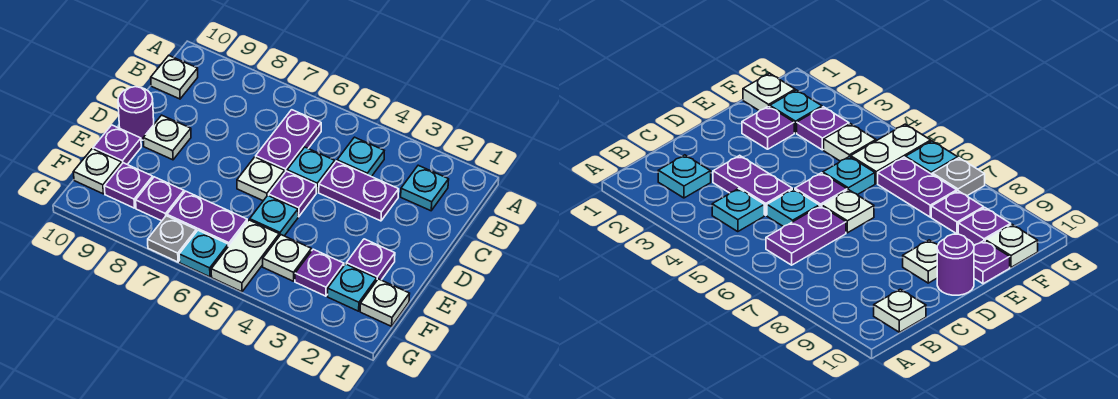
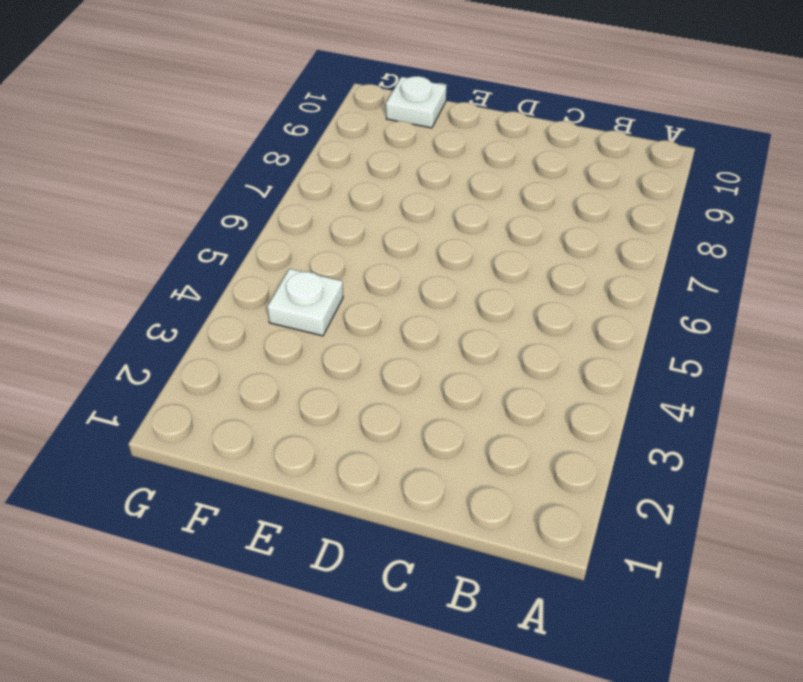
none -> cyan plate B2 level 1
none -> cyan plate B4 level 1
none -> purple plate B6:C6 level 1

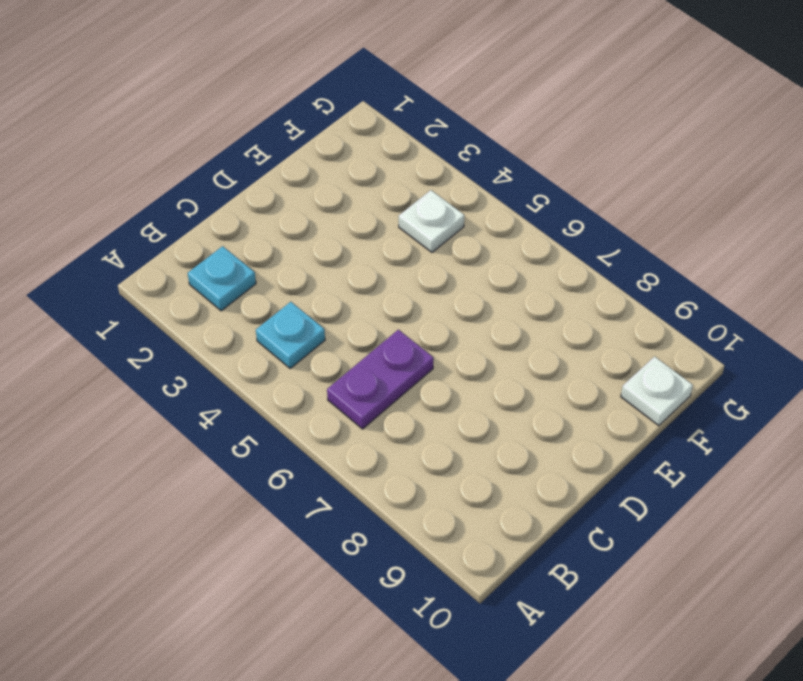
none -> white plate B10 level 1
none -> purple plate C3:C4 level 1
none -> cyan plate C5 level 1

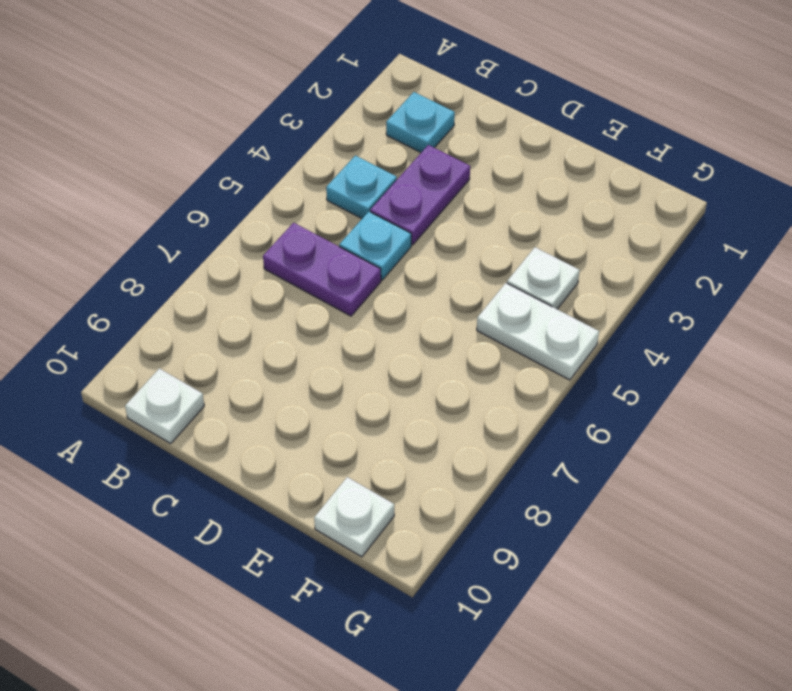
none -> purple plate D5 level 1
none -> white plate D6 level 1
none -> white plate D9 level 1

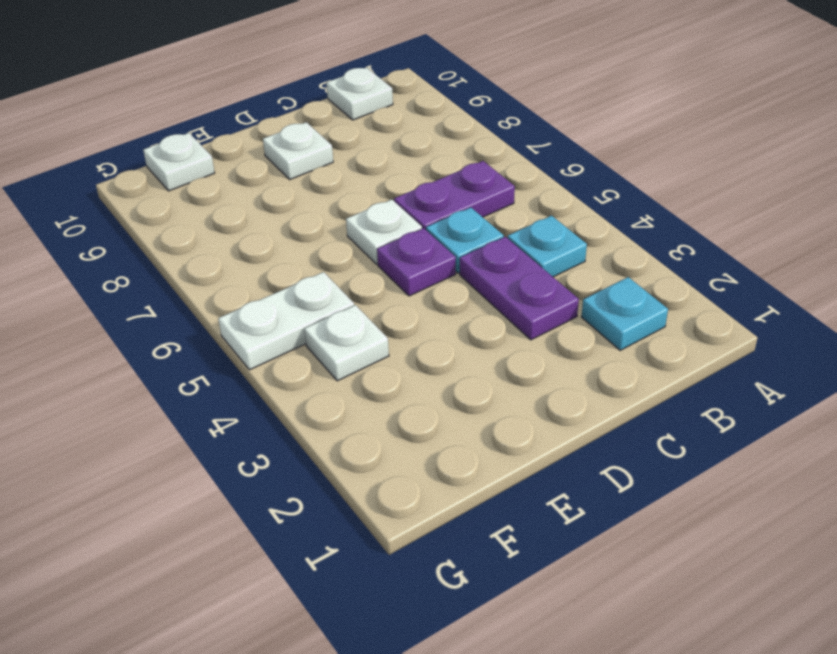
none -> purple round brick D10 level 1
none -> purple plate E2 level 1
none -> cyan plate E5 level 1

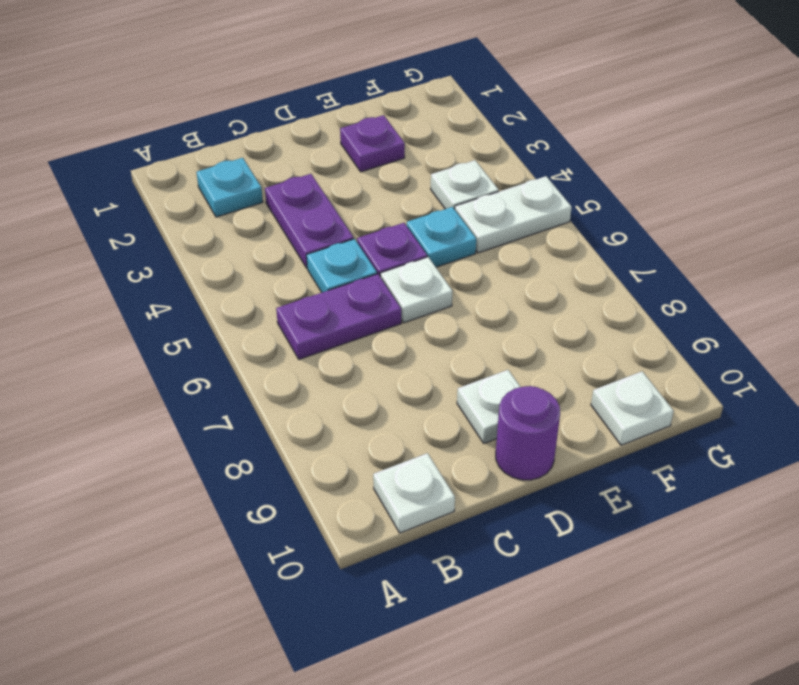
none -> cyan plate B4 level 1
none -> purple plate E10 level 1
none -> white plate F1 level 1

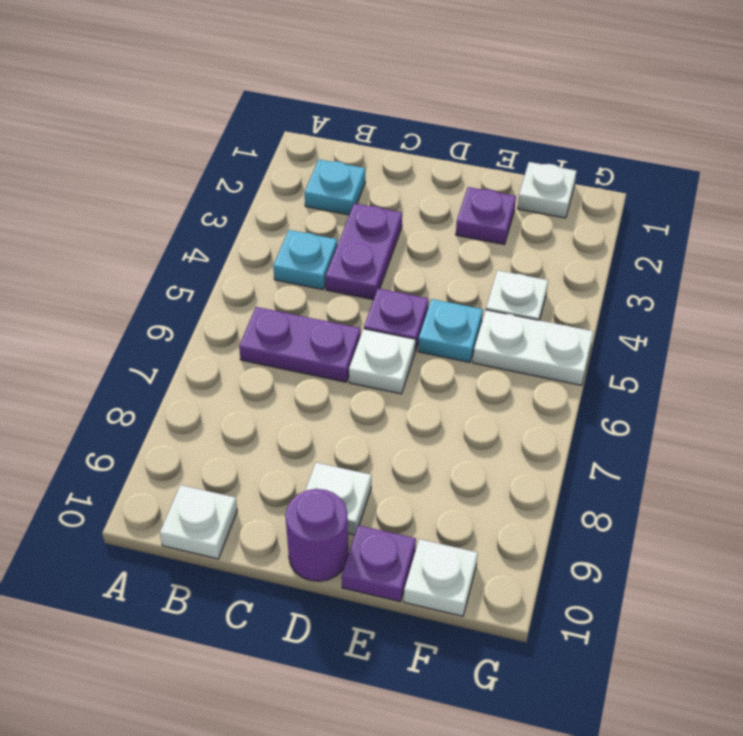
none -> cyan plate C5 level 1
none -> cyan plate F2 level 1
none -> purple plate F3 level 1

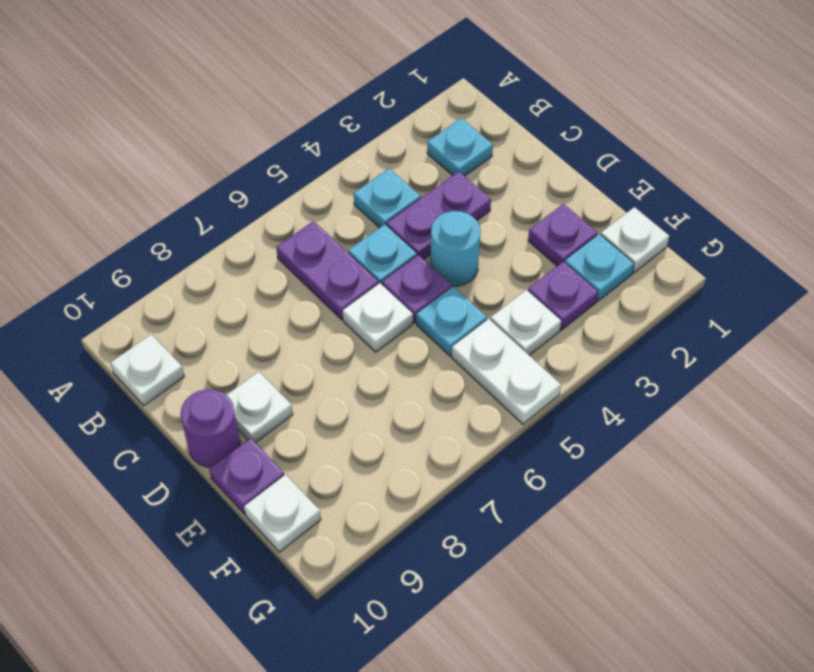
cyan round brick D4 level 1 -> none
none -> purple plate F6:F7 level 1
none -> purple plate F8 level 1
none -> purple plate F9 level 1

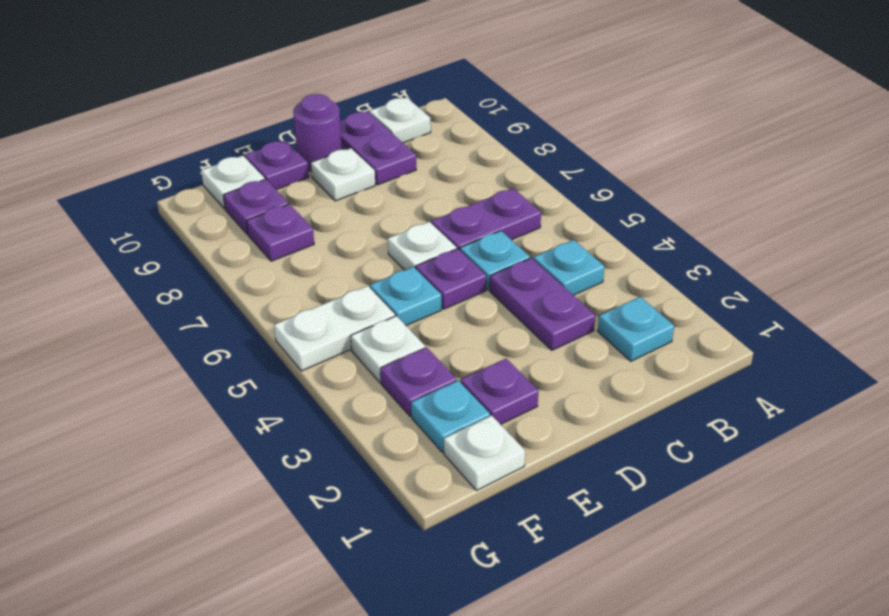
purple plate C9:C10 level 1 -> purple plate F6:F7 level 1
none -> cyan plate G6 level 1
none -> grey plate G7 level 1

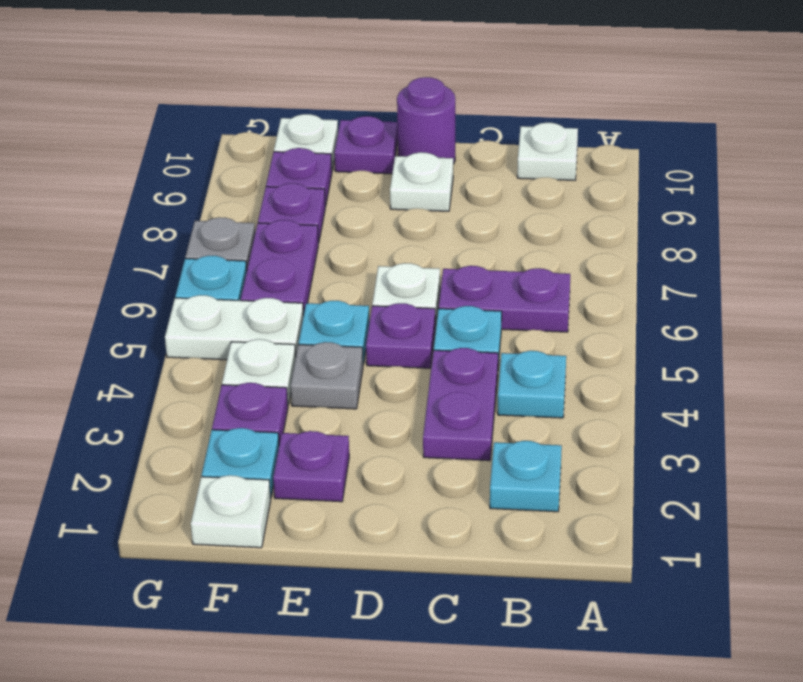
grey plate E4 level 1 -> none

